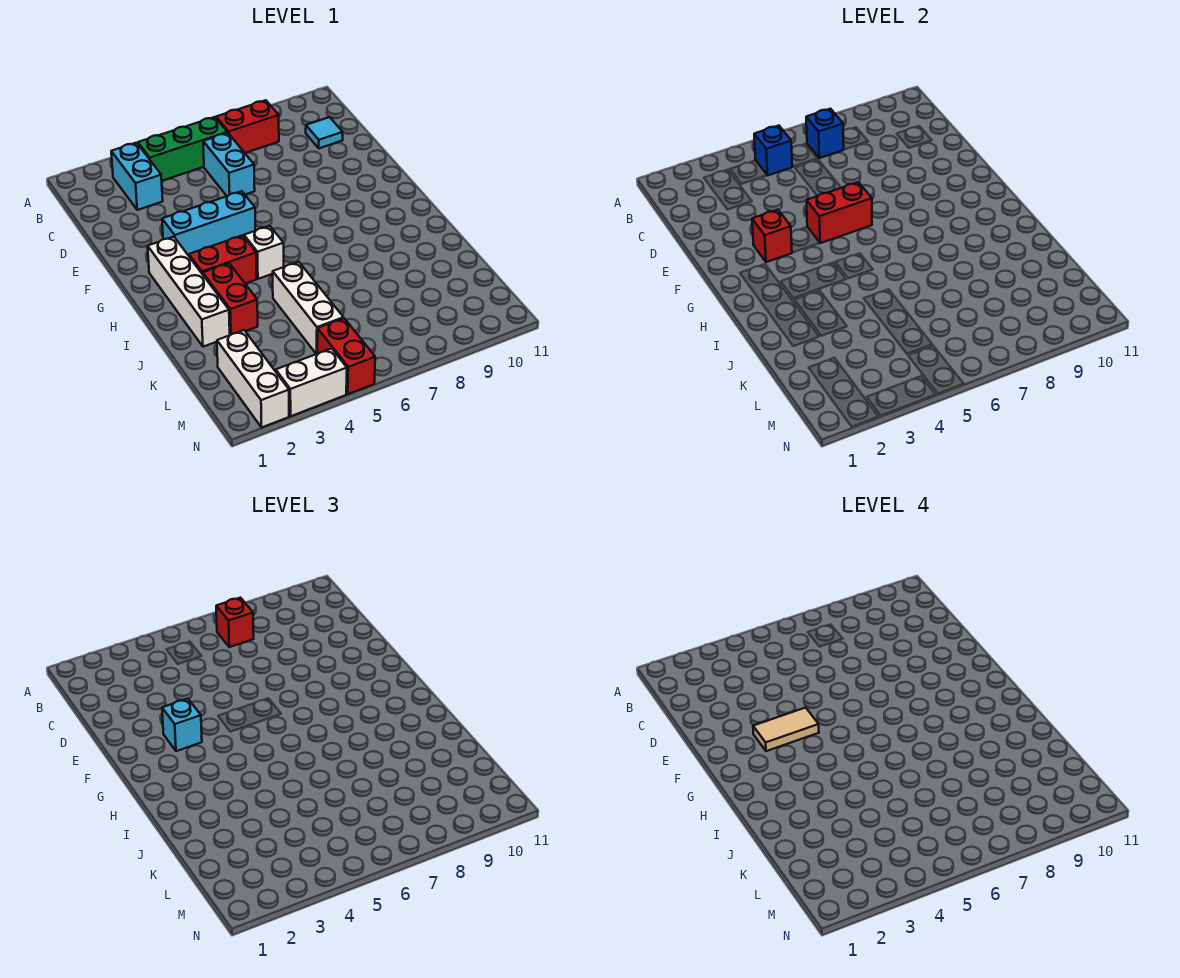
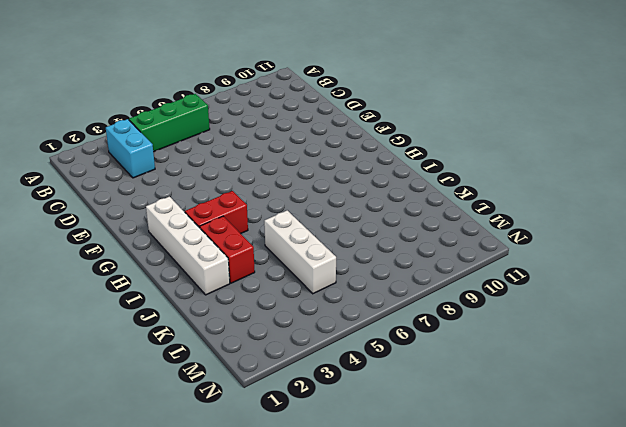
none -> red brick B7:B8 level 1
none -> cyan brick C6:D6 level 1
none -> cyan tile C10 level 1

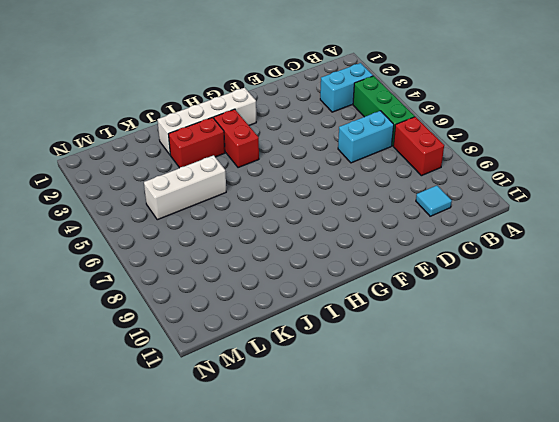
none -> cyan brick F3:F5 level 1
none -> white brick H5 level 1
none -> white brick L2:N2 level 1

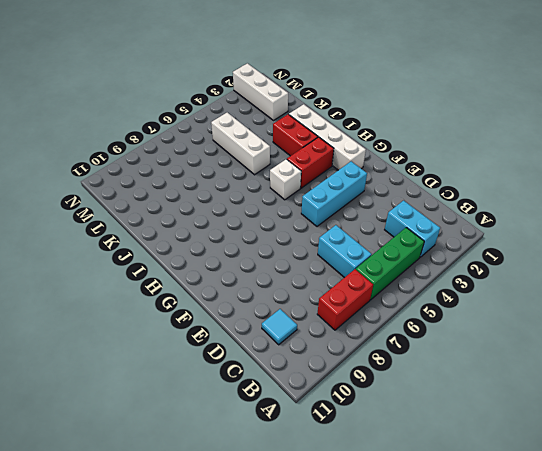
none -> red brick M5:N5 level 1
none -> white brick N3:N4 level 1
none -> blue brick B5 level 2

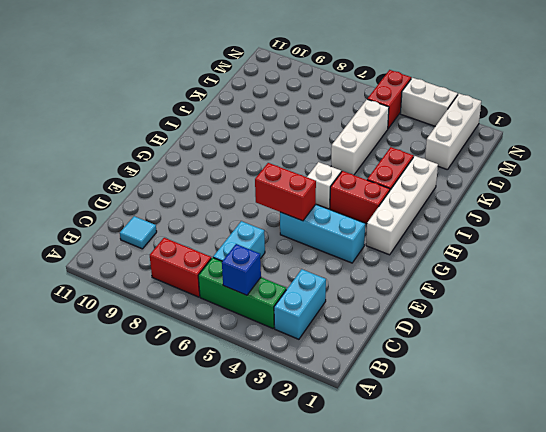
none -> blue brick B7 level 2
none -> red brick F3 level 2
none -> red brick B7 level 3

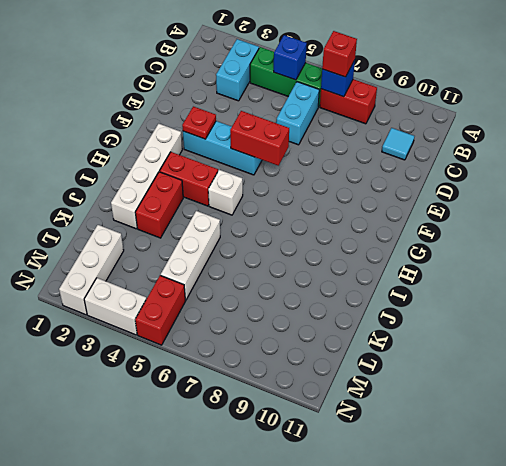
red plate F3 level 2 -> red brick F3 level 2
none -> cyan brick F3 level 3
none -> tan tile F3:F4 level 4

